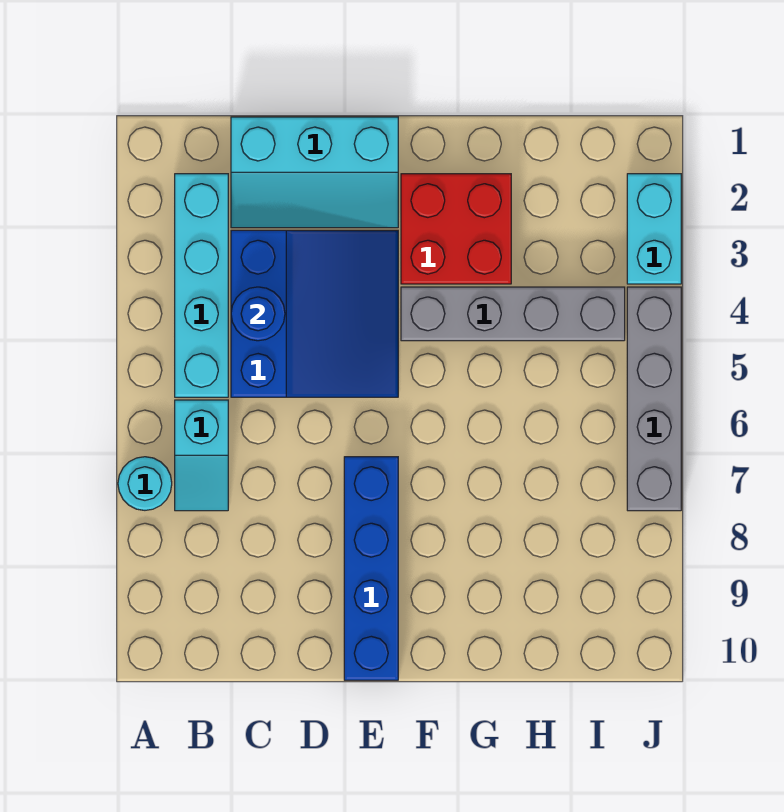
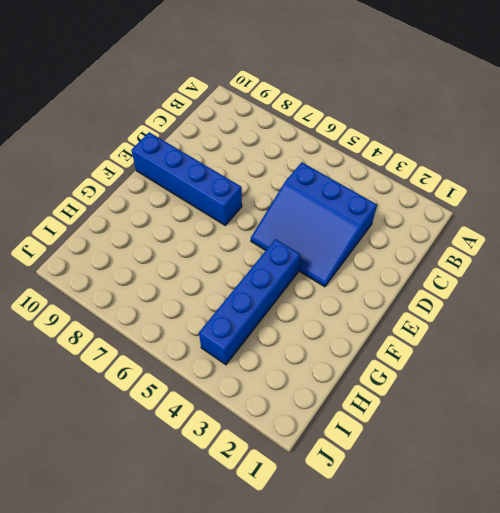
blue brick F4:I4 level 1 -> grey brick F4:I4 level 1
none -> cyan round brick A7 level 1
none -> cyan brick B2:B5 level 1

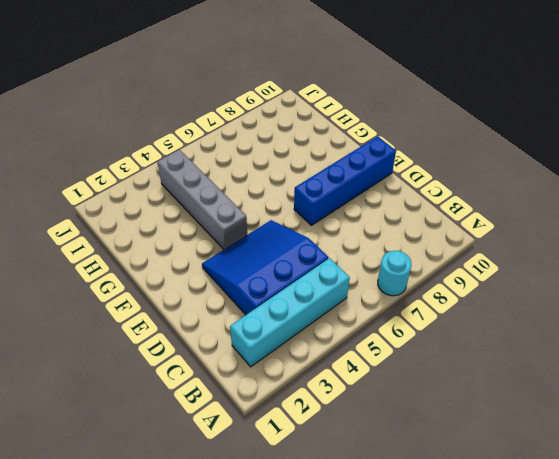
none -> cyan slope B6:B7 level 1 top 6
none -> cyan slope C1:E2 level 1 top 1

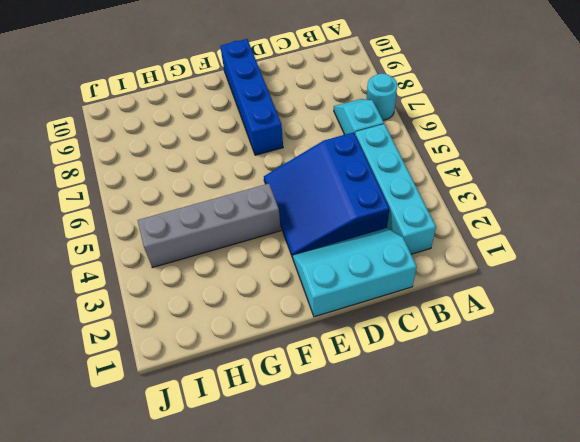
none -> red brick F2:G3 level 1
none -> cyan brick J2:J3 level 1

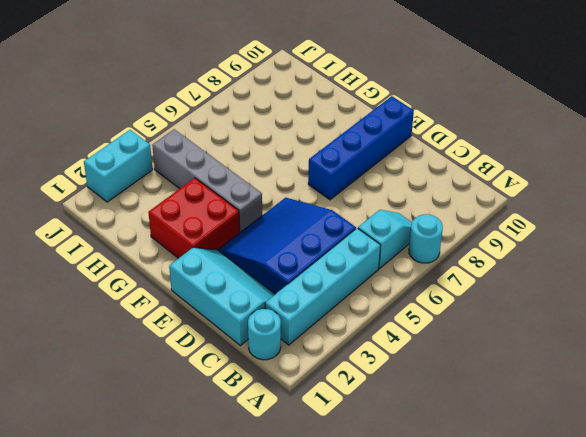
cyan round brick B1 level 1 -> none
none -> grey brick J4:J7 level 1
none -> blue round brick C4 level 2

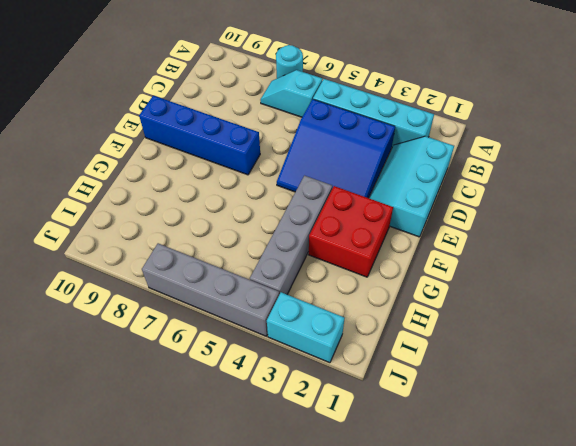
none -> blue round brick C4 level 2

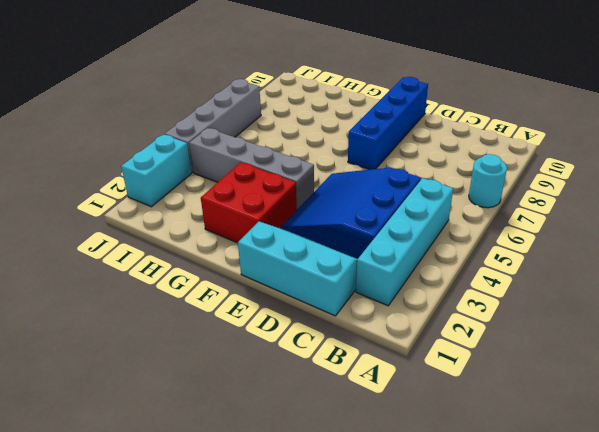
none -> cyan slope B6:B7 level 1 top 6
none -> blue round brick C4 level 2

